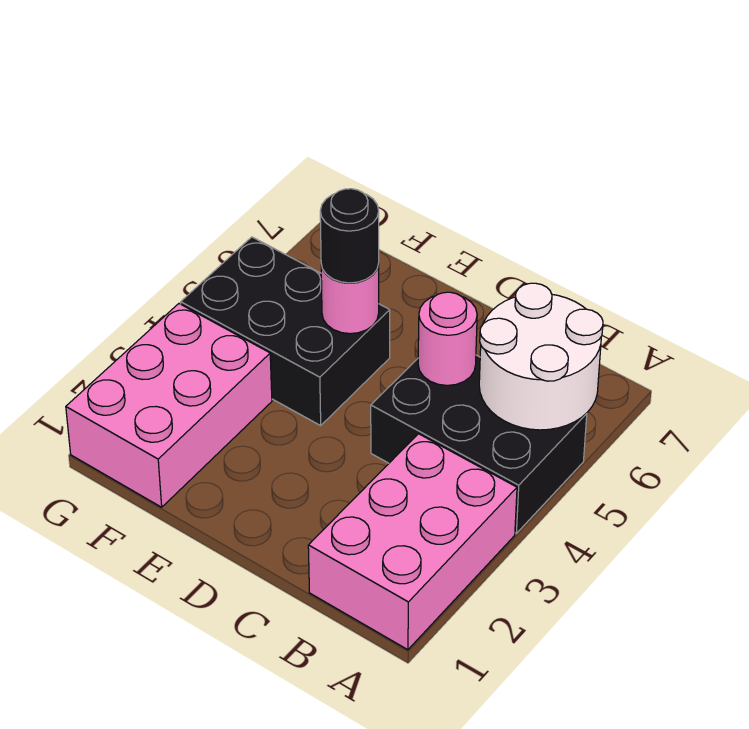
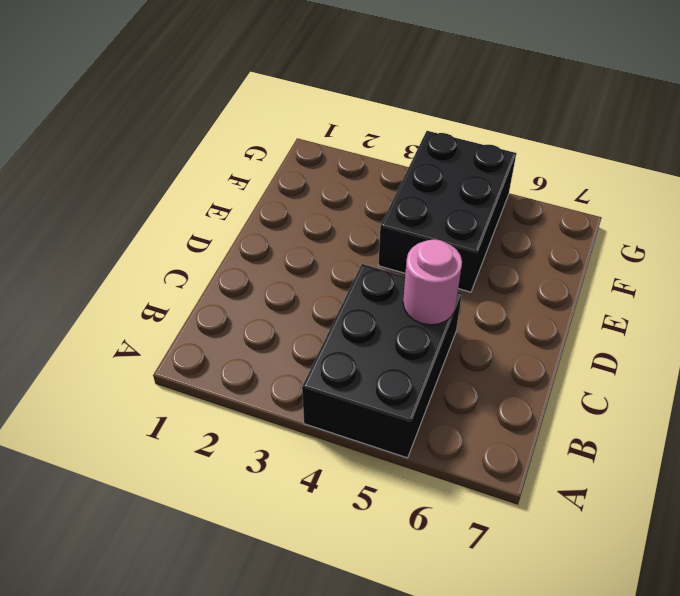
none -> pink brick A1:B3 level 1
none -> pink brick F1:G3 level 1

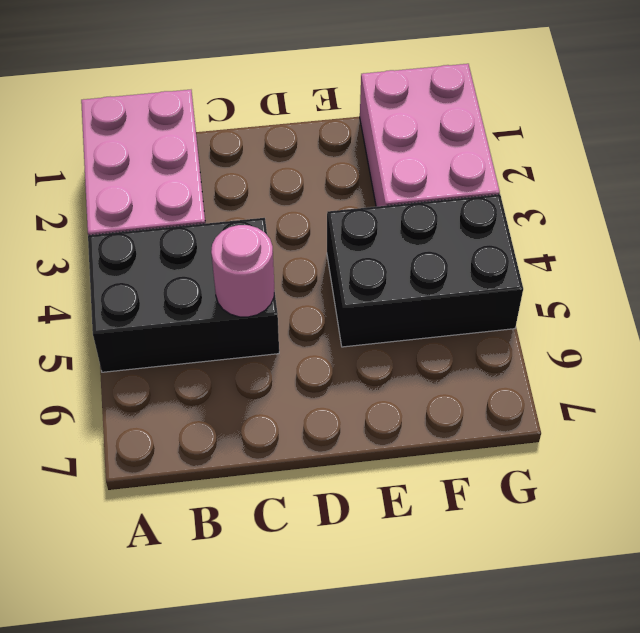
none -> white round brick A5:B6 level 2
none -> pink round brick E5 level 2

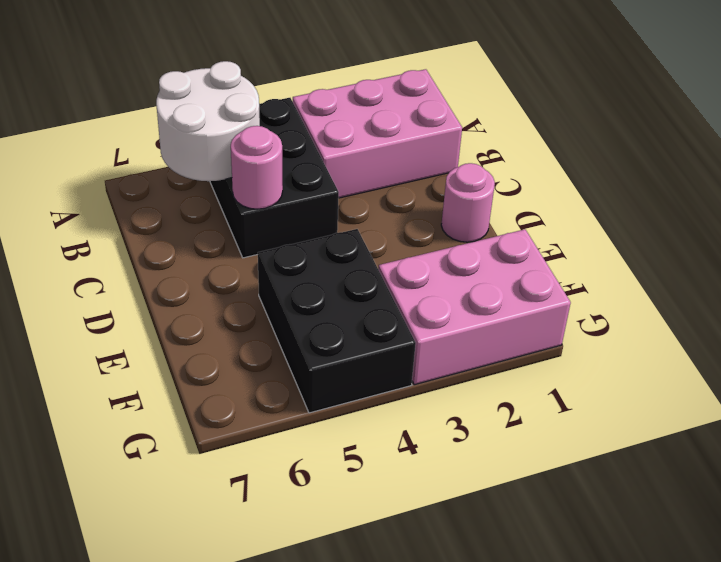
pink round brick D1 level 1 -> pink round brick E5 level 2
none -> black round brick E5 level 3

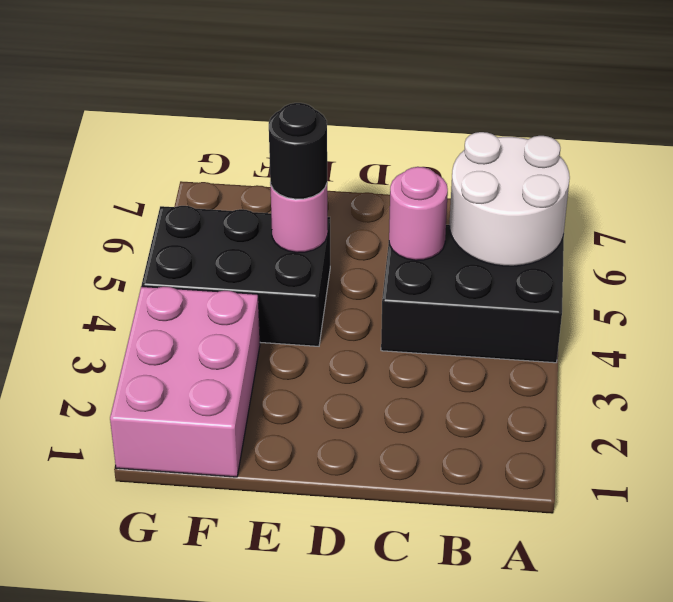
none -> pink brick A1:B3 level 1

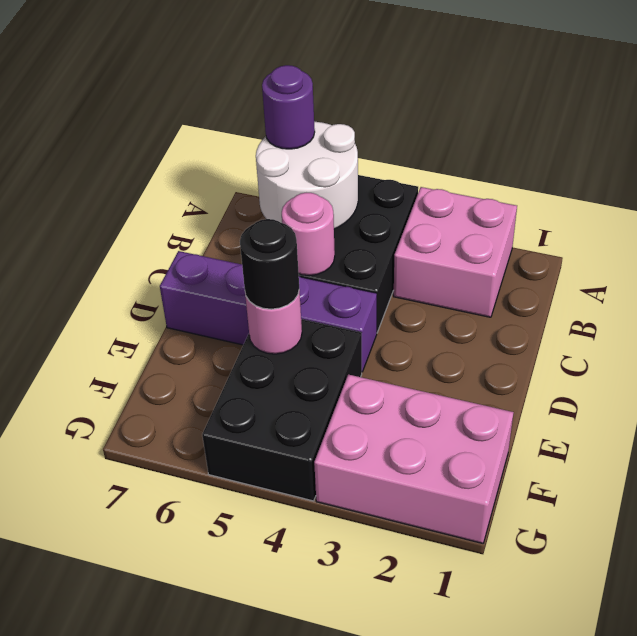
pink brick A2:B3 level 1 -> pink brick A1:B3 level 1
purple round brick A6 level 3 -> none
purple brick D4:D7 level 1 -> none

